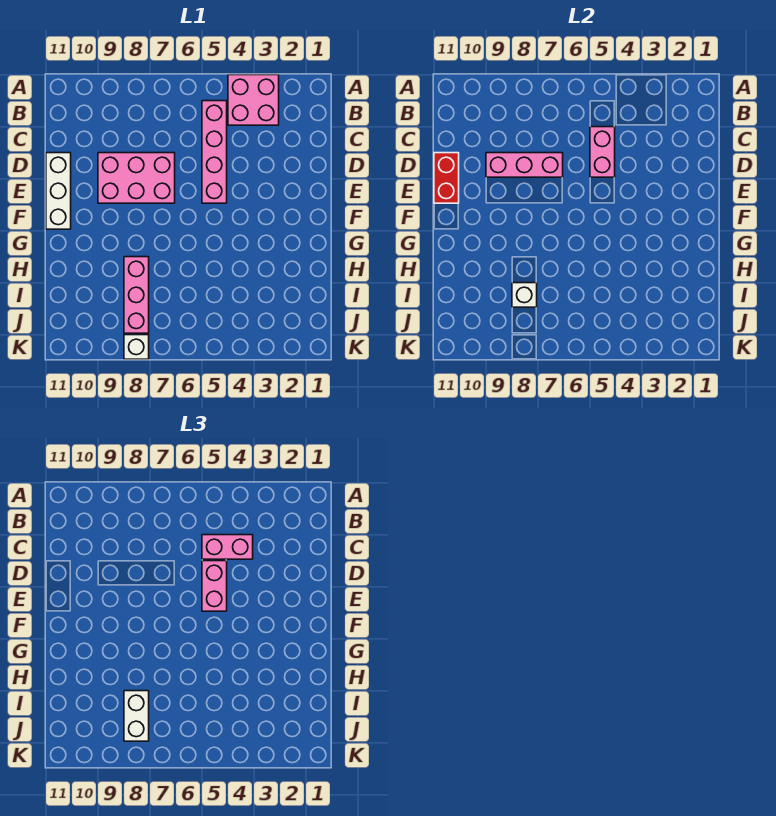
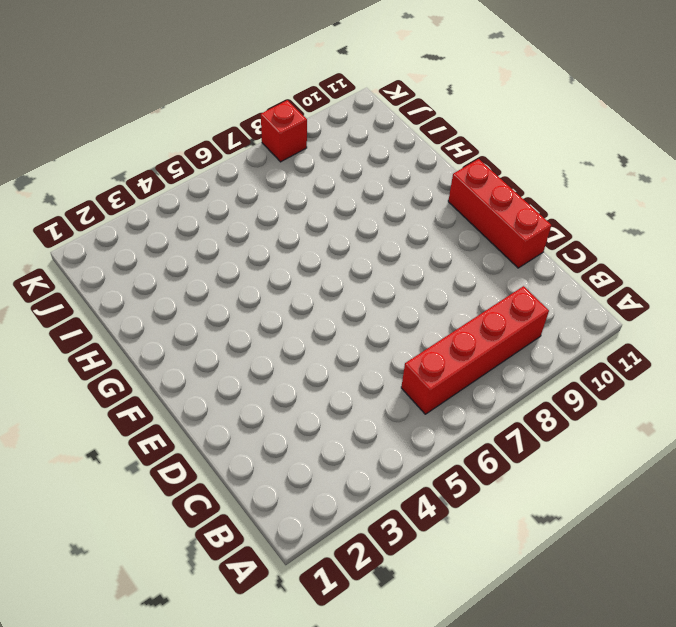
red brick B6:B9 level 1 -> none
red brick D11:F11 level 1 -> white brick D11:F11 level 1
red brick K8 level 1 -> white brick K8 level 1
none -> pink brick A3:B4 level 1
none -> pink brick B5:E5 level 1
none -> pink brick D7:E9 level 1

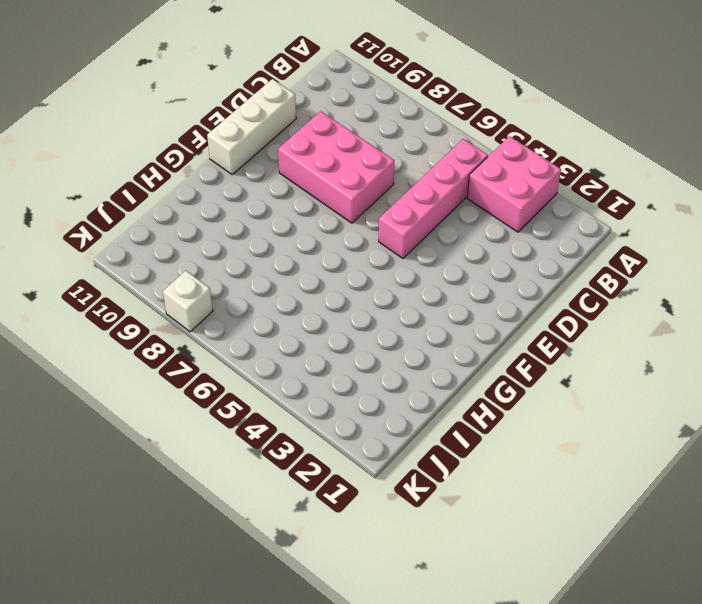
none -> pink brick H8:J8 level 1
none -> pink brick C5:D5 level 2
none -> pink brick D7:D9 level 2

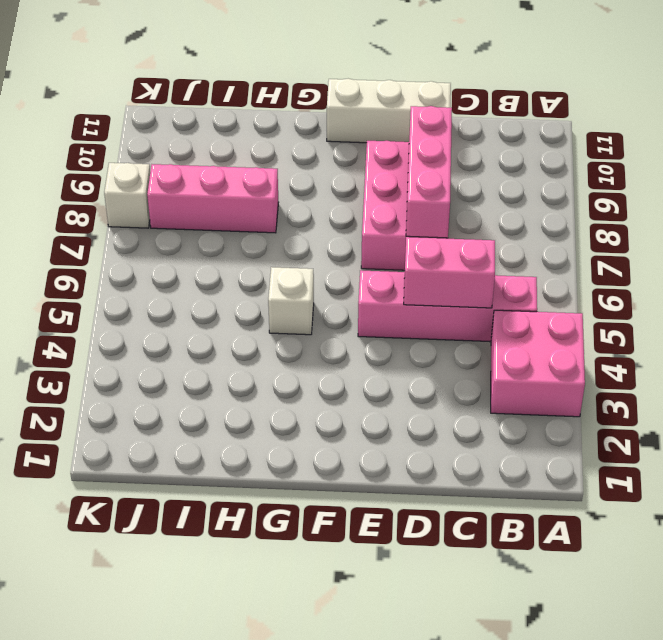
white brick G5 level 1 -> white brick I8 level 2
none -> red brick D11:E11 level 2
none -> pink brick C4:C5 level 3
none -> pink brick D5:E5 level 3

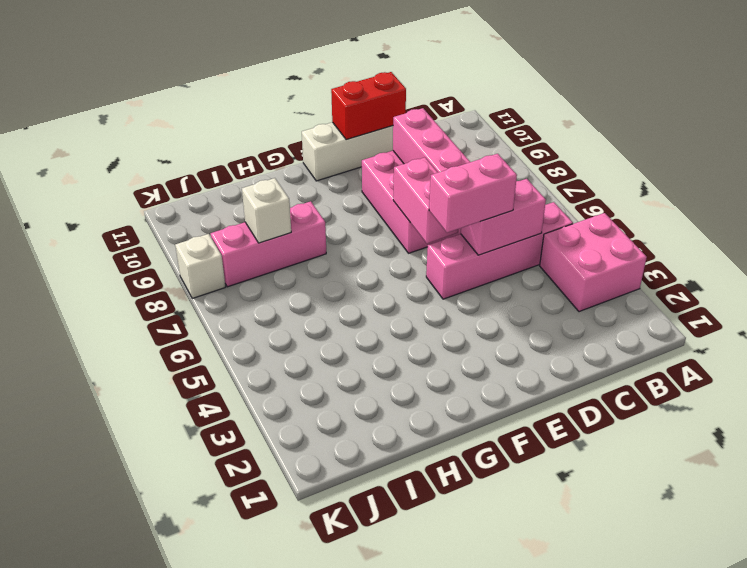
pink brick E6:E7 level 2 -> pink brick C4:C5 level 3
none -> white brick I8:J8 level 3

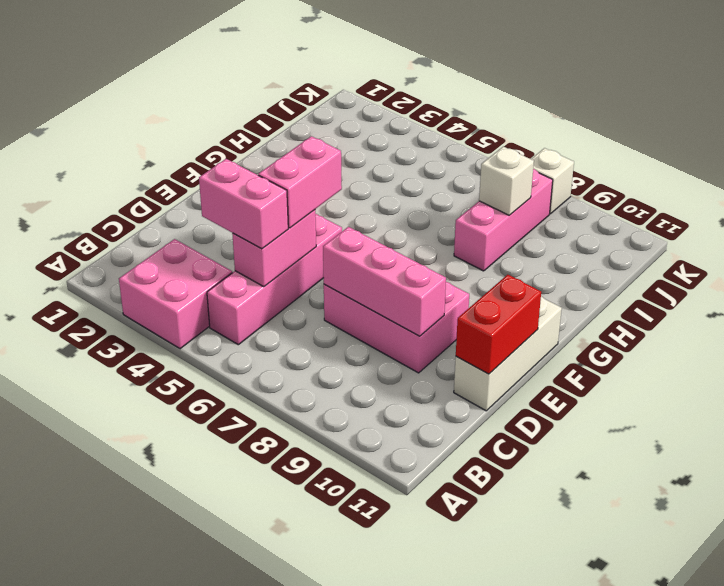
none -> white brick I8:J8 level 3

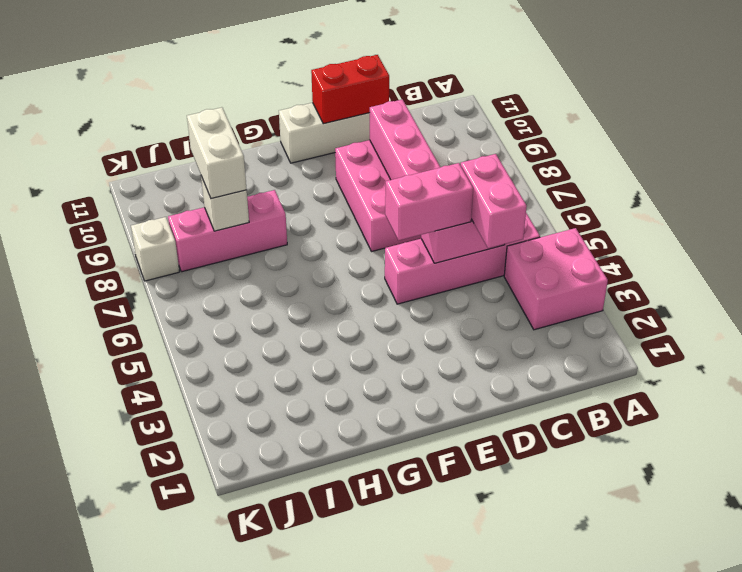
white brick I8:I9 level 3 -> white brick I8:J8 level 3

